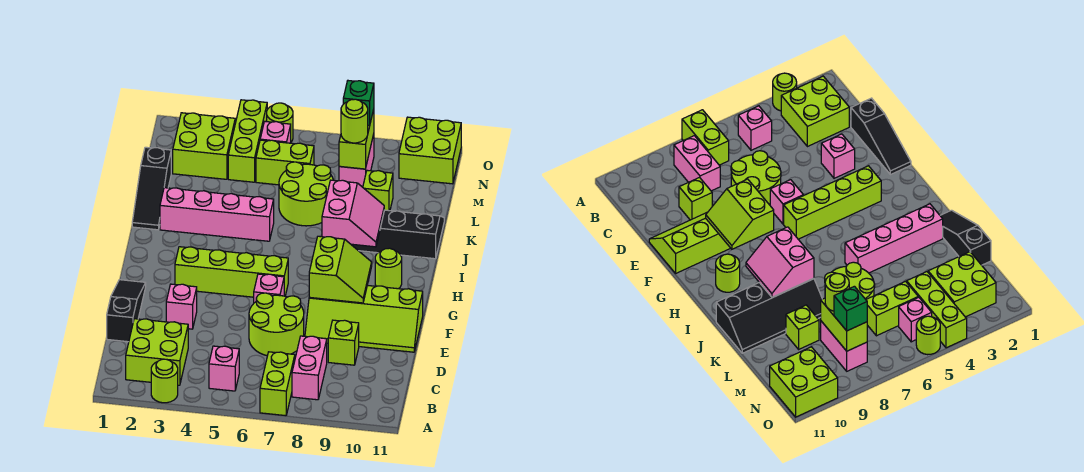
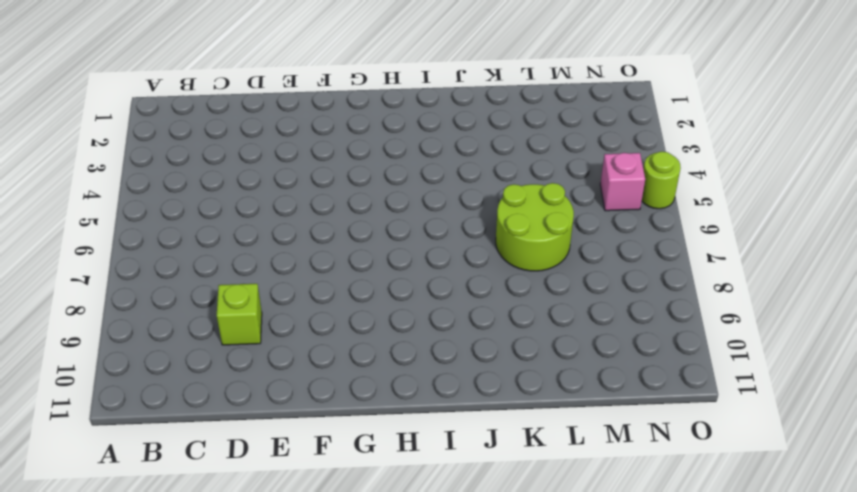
none -> lime round brick A3 level 1
none -> lime brick A7:B7 level 1
none -> lime brick B2:C3 level 1
none -> pink brick B5 level 1

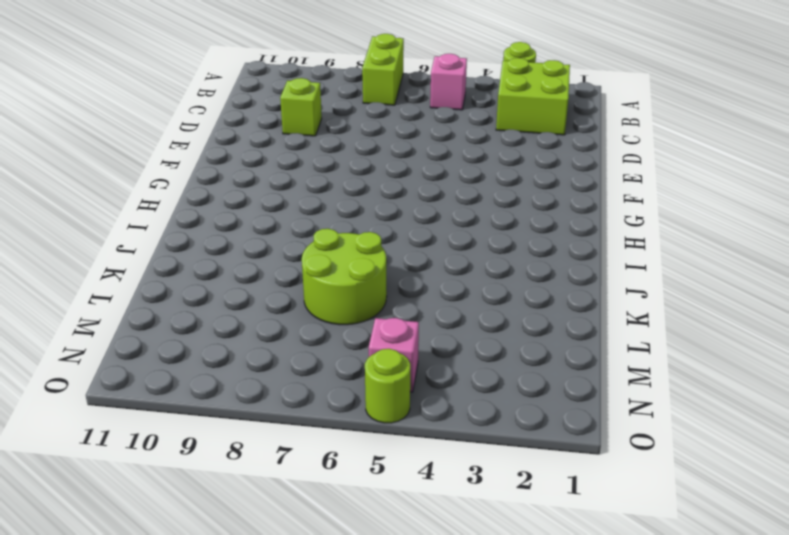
none -> pink brick B8:C8 level 1
none -> black slope D1:F1 level 1 top D
none -> lime round brick D6:E7 level 1
none -> pink brick E3 level 1

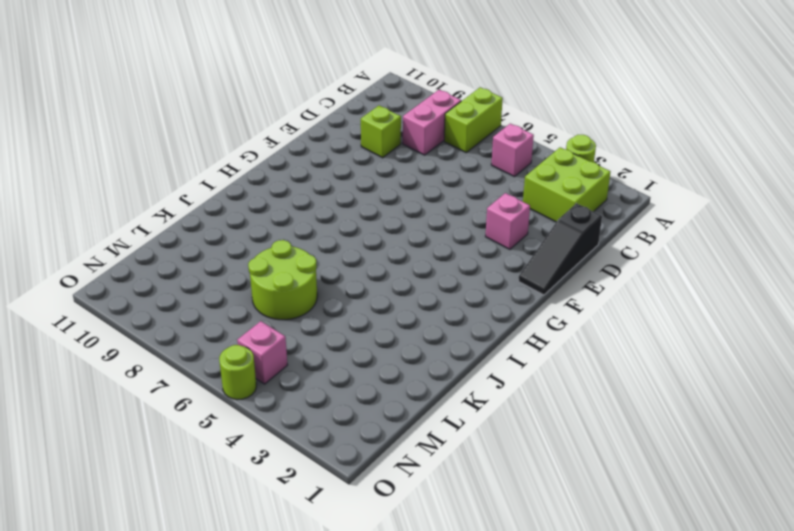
none -> lime round brick D6:E7 level 1
none -> lime slope E8:F11 level 1 top F
none -> pink brick F6 level 1
none -> lime brick G3:G6 level 1

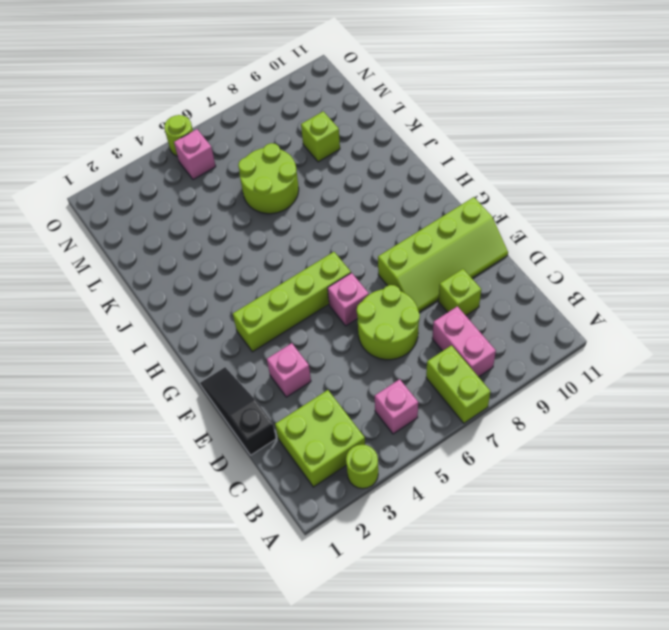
none -> lime round brick H10 level 1
none -> black slope J1:L1 level 1 top L
none -> pink brick J2:J5 level 1
none -> black slope J8:K11 level 1 top J

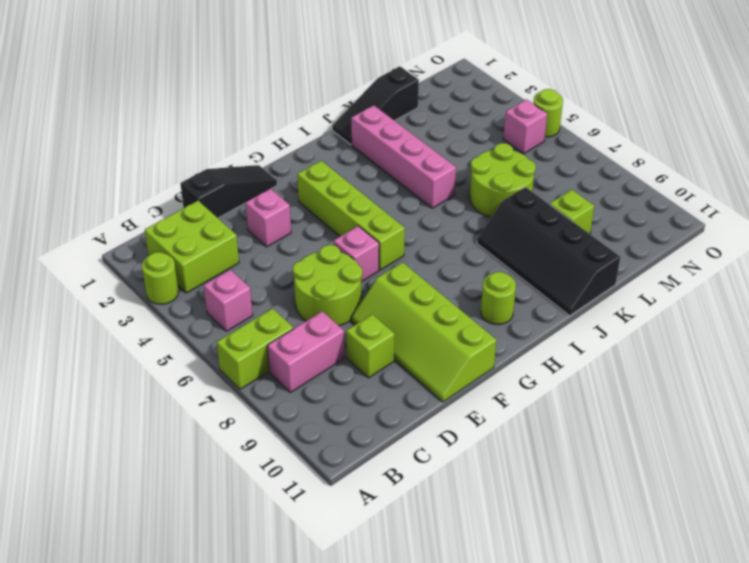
black slope J8:K11 level 1 top K -> black slope J8:K11 level 1 top J
none -> lime brick M2:N3 level 1
none -> lime brick M4:O4 level 1
none -> lime brick M5:M6 level 1
none -> pink brick M8:N8 level 1

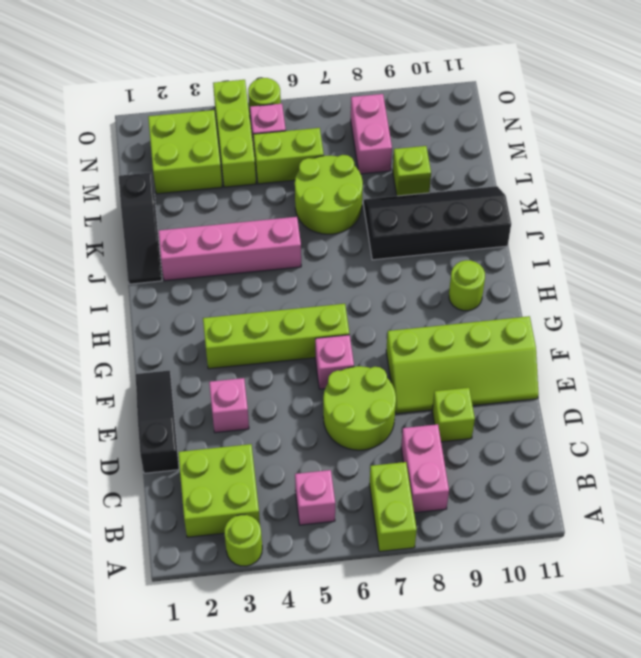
none -> lime brick N10:O11 level 1
none -> lime slope F8:G9 level 2 top 8
none -> pink slope I8:J9 level 2 top 8
none -> lime brick M8:N8 level 2

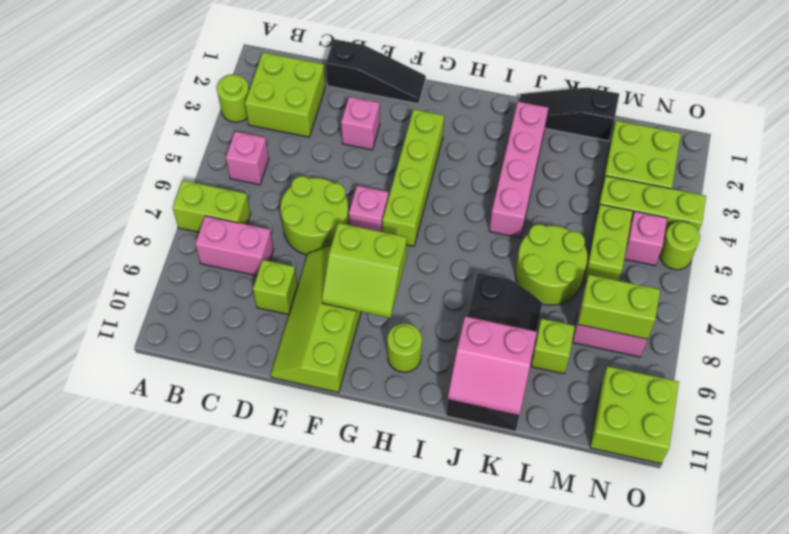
pink slope J10:K11 level 2 top 10 -> pink slope I8:J9 level 2 top 8
none -> lime round brick M8 level 3
none -> green brick N8 level 3

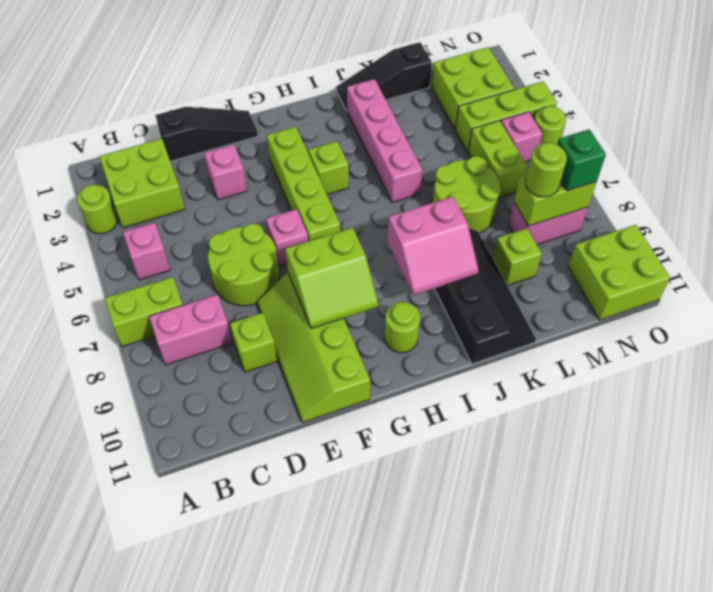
lime brick H4 level 1 -> none

